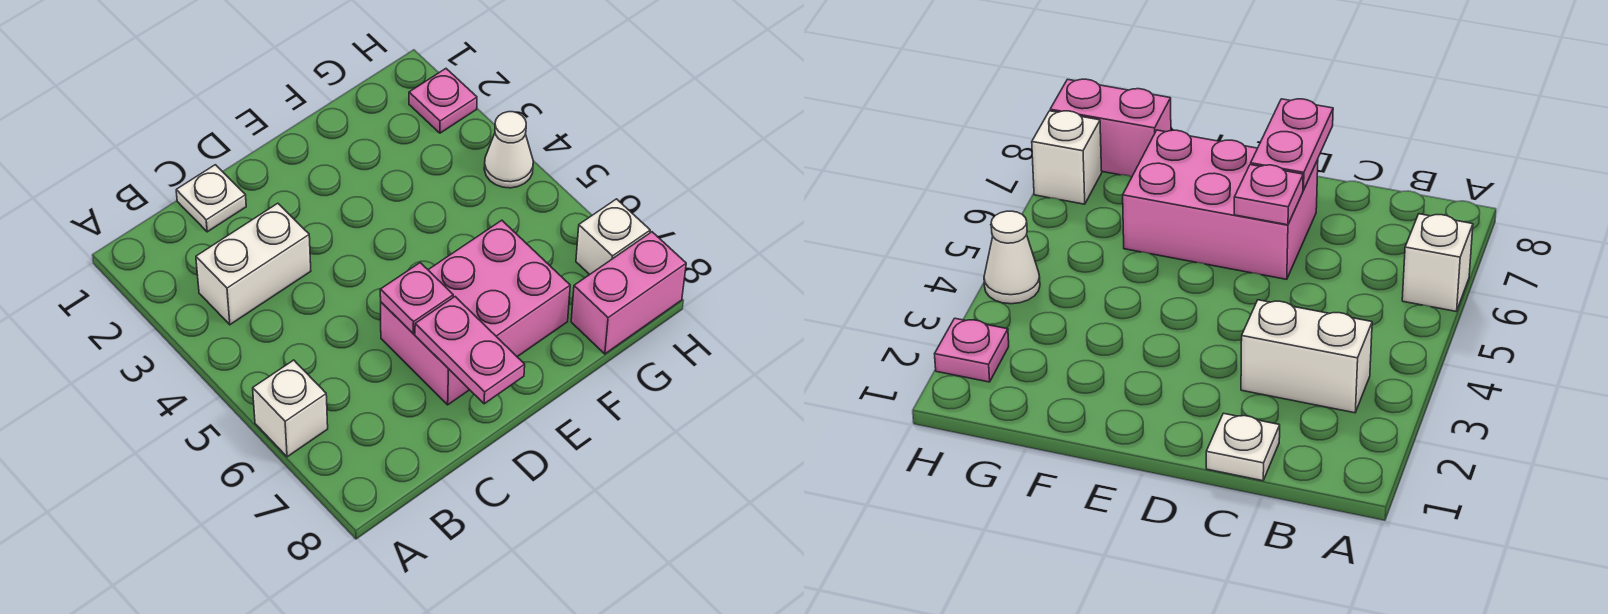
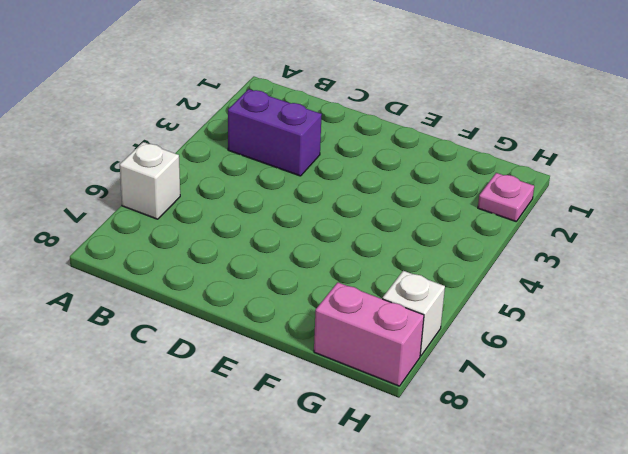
purple brick B3:C3 level 1 -> white brick B3:C3 level 1
none -> white plate C1 level 1
none -> pink brick D6:F7 level 1

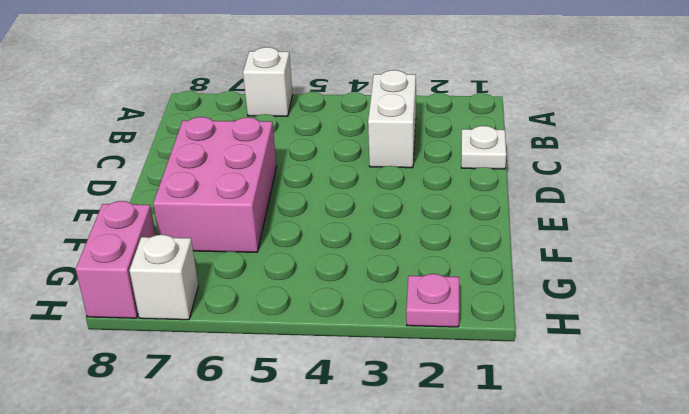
none -> white cone H4 level 1
none -> pink plate D6 level 2

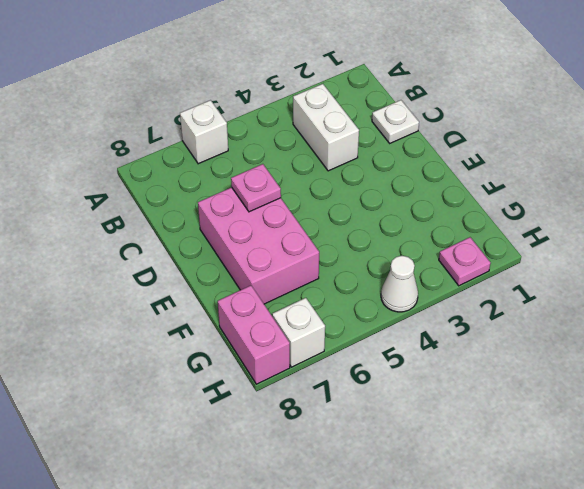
none -> pink plate D7:D8 level 2

